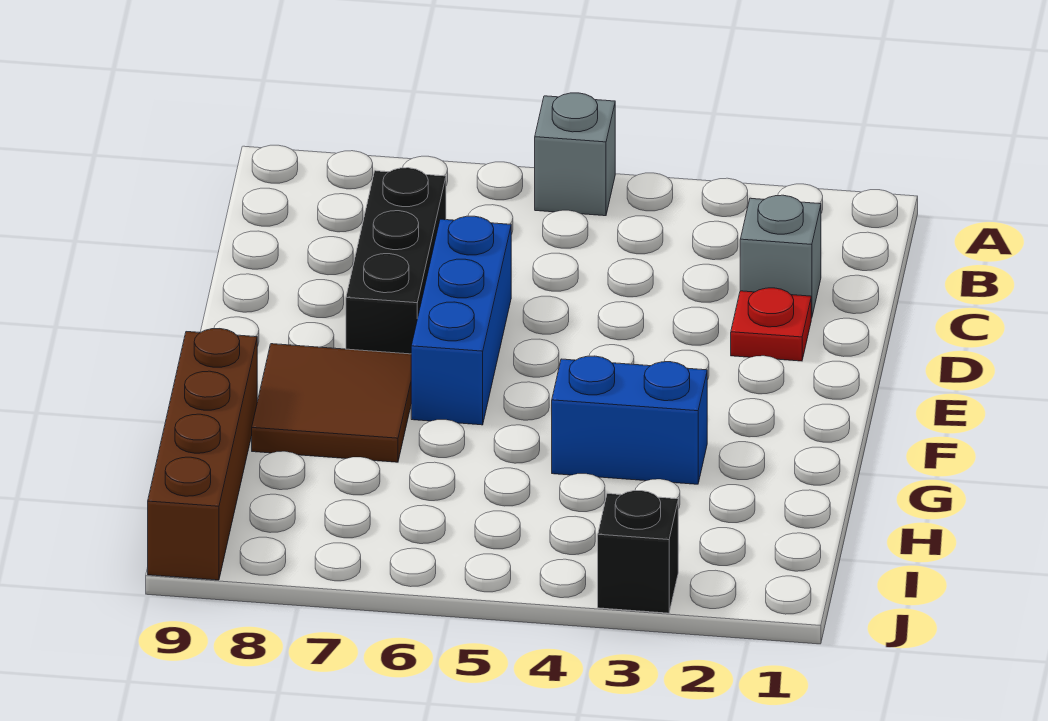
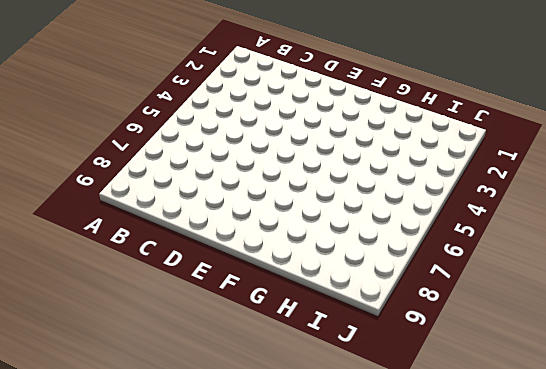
none -> grey brick A5 level 1
none -> grey brick C2 level 1

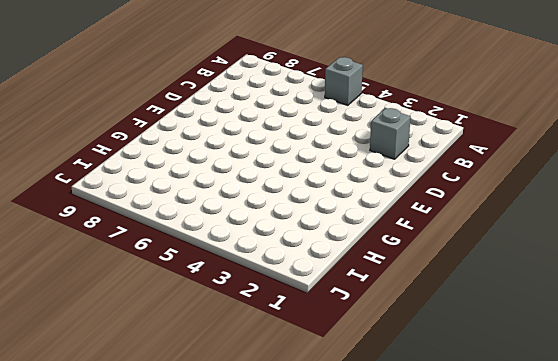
none -> black brick C7:E7 level 1
none -> red plate D2 level 1

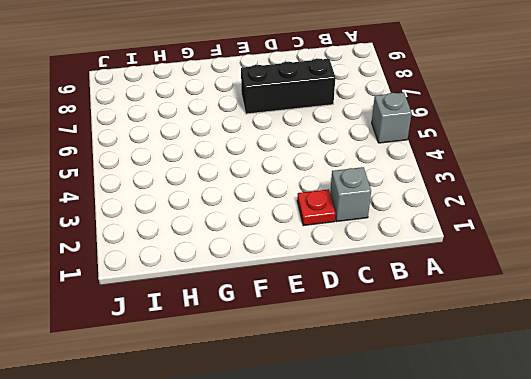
none -> blue brick D6:F6 level 1
none -> brown tile F7:G8 level 1

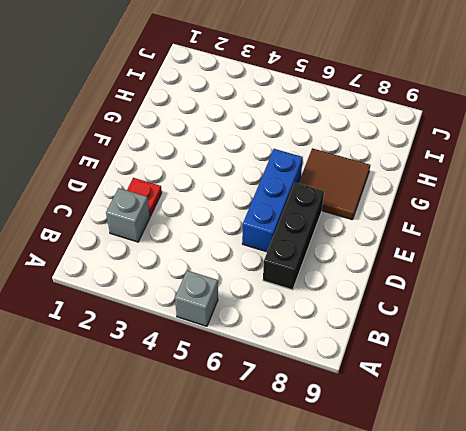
none -> blue brick G3:G4 level 1
none -> brown brick G9:J9 level 1

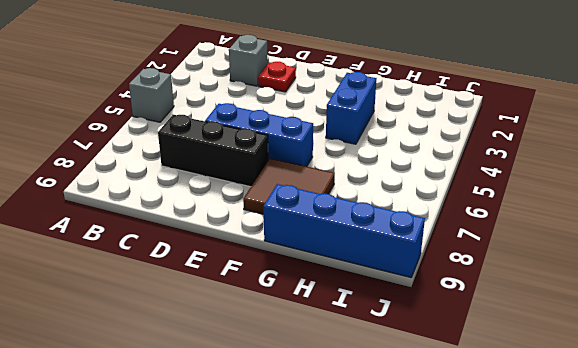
blue brick G9:J9 level 1 -> brown brick G9:J9 level 1
none -> black brick J3 level 1

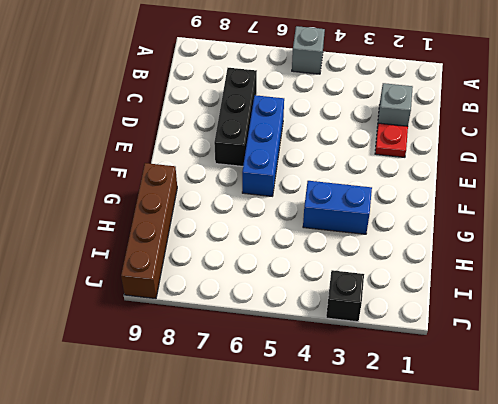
none -> brown tile F7:G8 level 1

